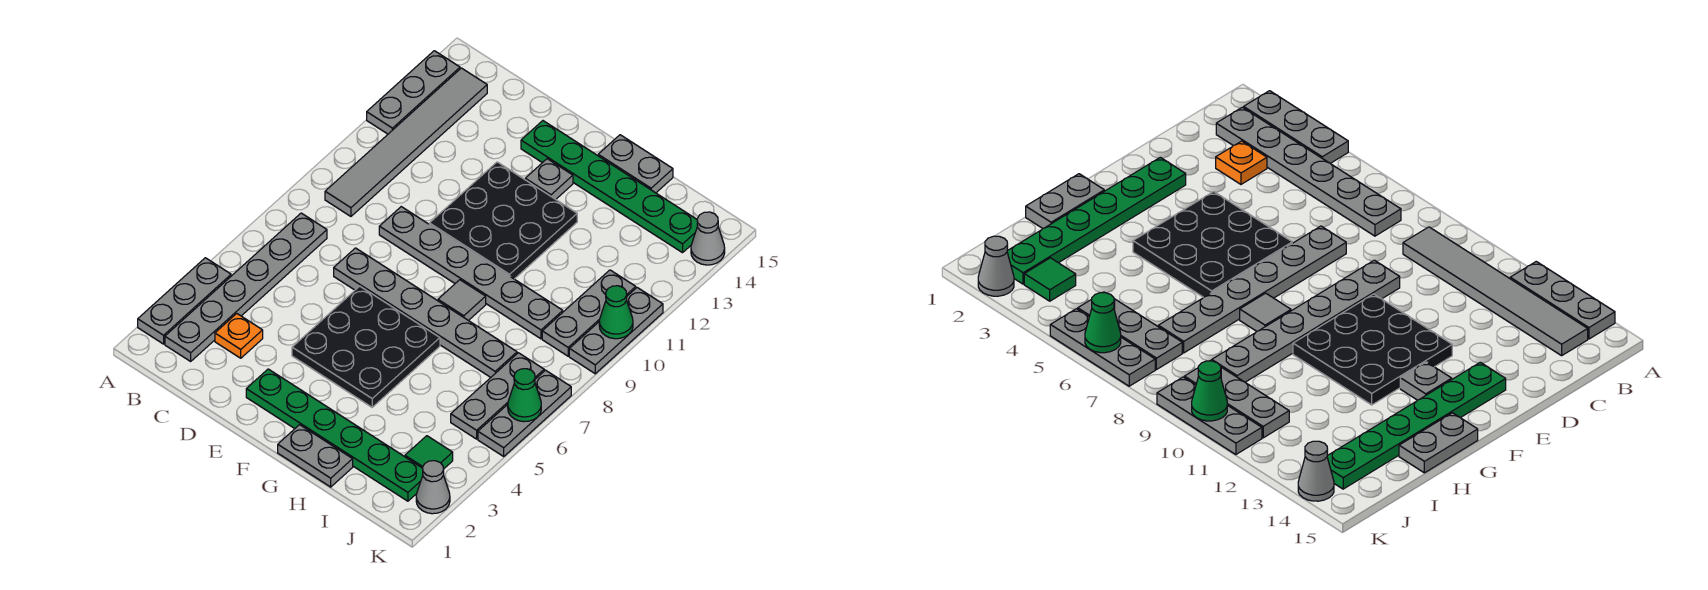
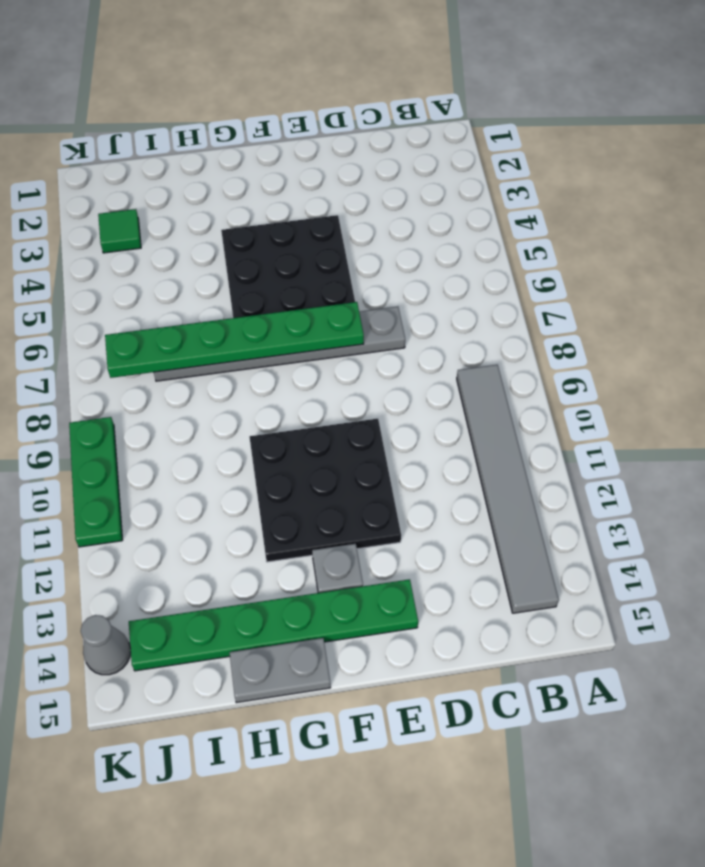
green plate E7:J7 level 2 -> green plate E2:J2 level 1
green plate K9:K11 level 1 -> grey plate K9:K11 level 1
none -> grey plate A2:A4 level 1
none -> grey plate A12:A14 level 1
none -> grey plate B2:B7 level 1

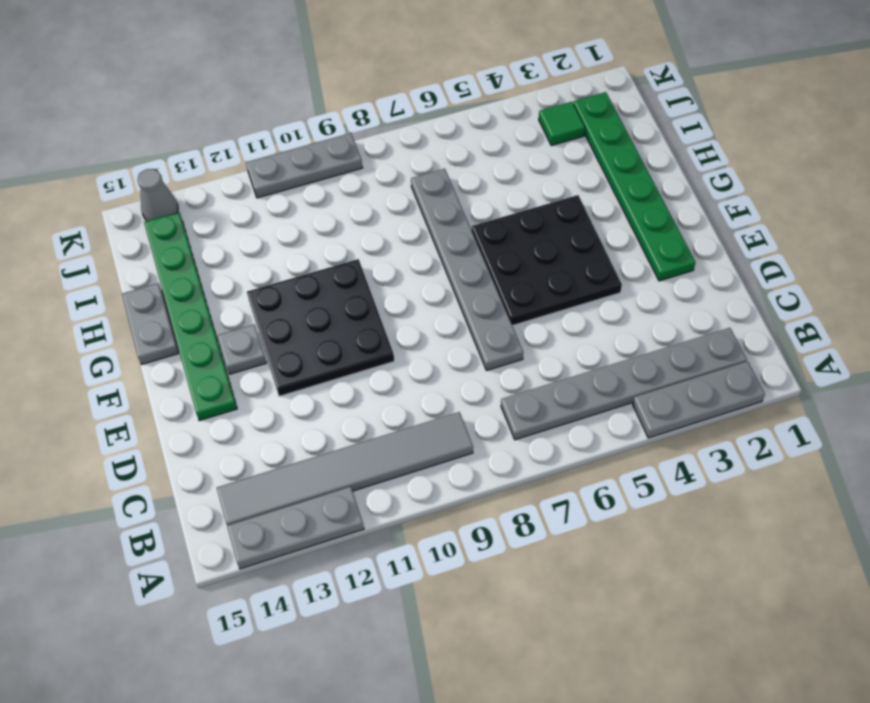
none -> orange plate C3 level 1
none -> grey plate D9:I9 level 1
none -> grey plate G1:H1 level 1

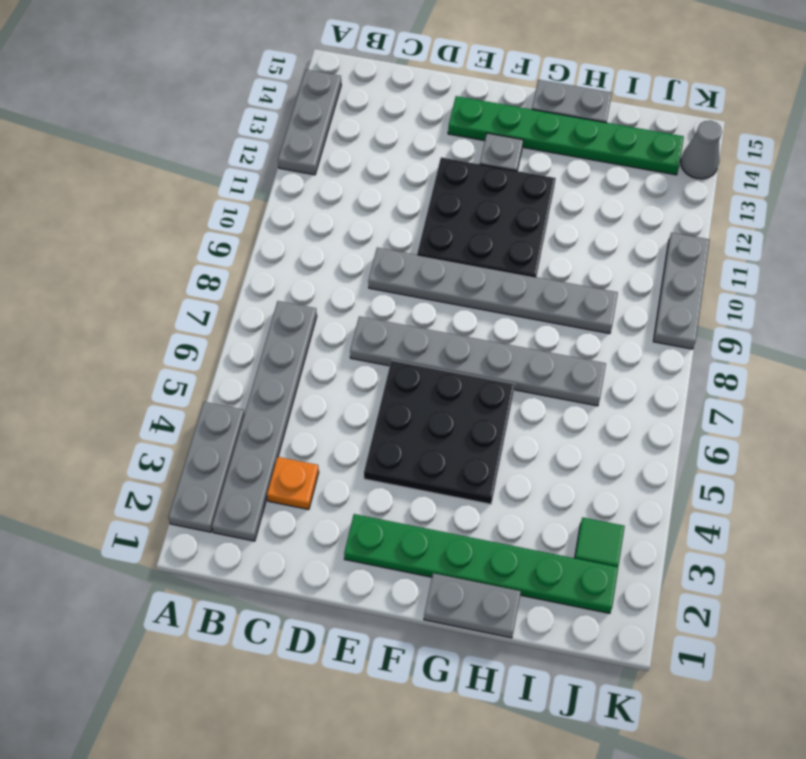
none -> grey tile B9:B14 level 1
none -> grey tile G8 level 1
none -> grey plate J5:J7 level 1

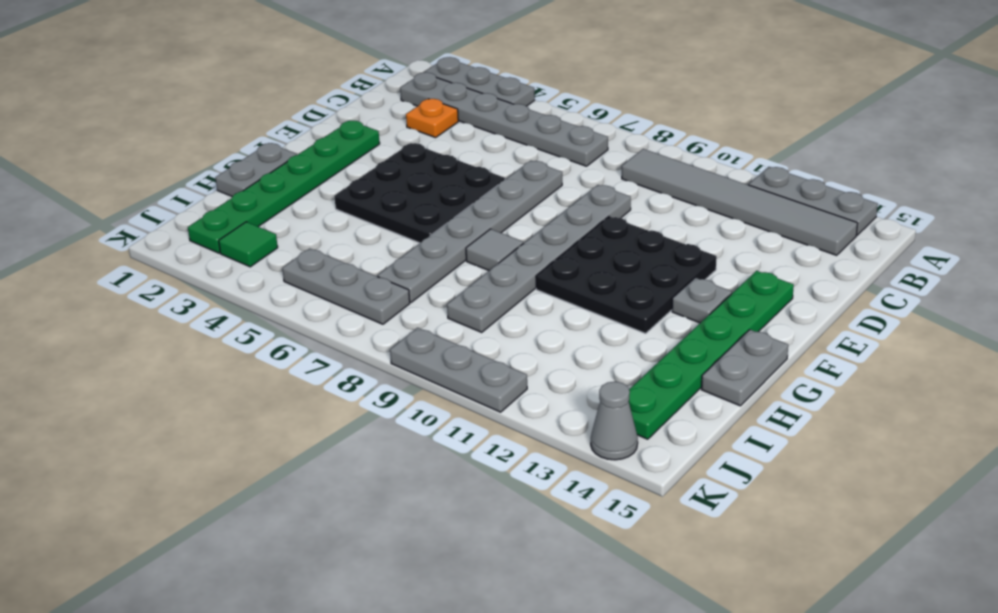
none -> grey plate J9:J11 level 1
none -> grey cone K2 level 1
none -> grey plate K5:K7 level 1

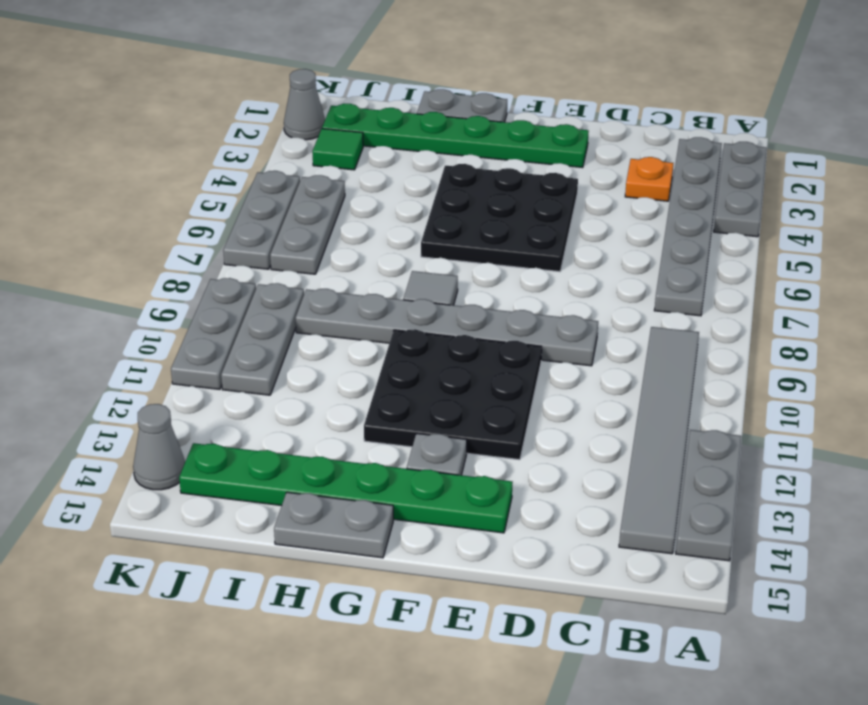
none -> grey plate D7:I7 level 1
none -> green cone K6 level 2
none -> green cone K10 level 2

